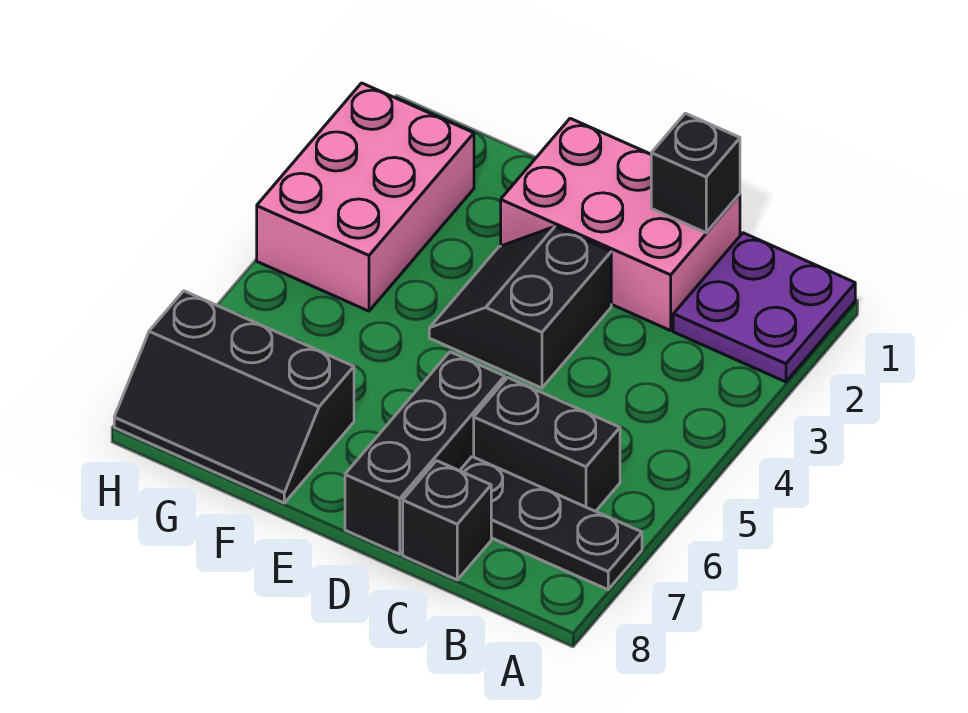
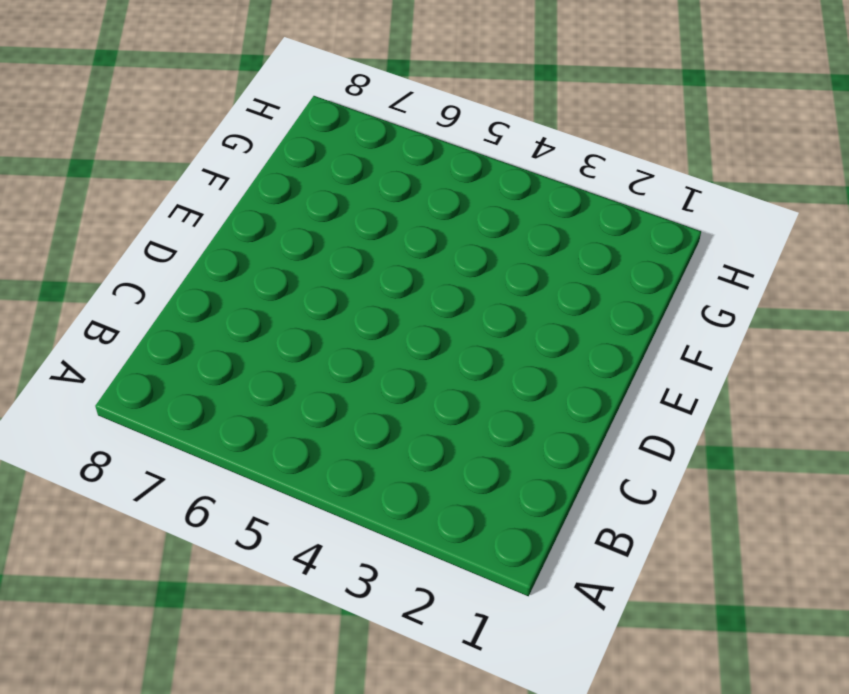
none -> purple plate A1:B2 level 1
none -> black plate A7:C7 level 1

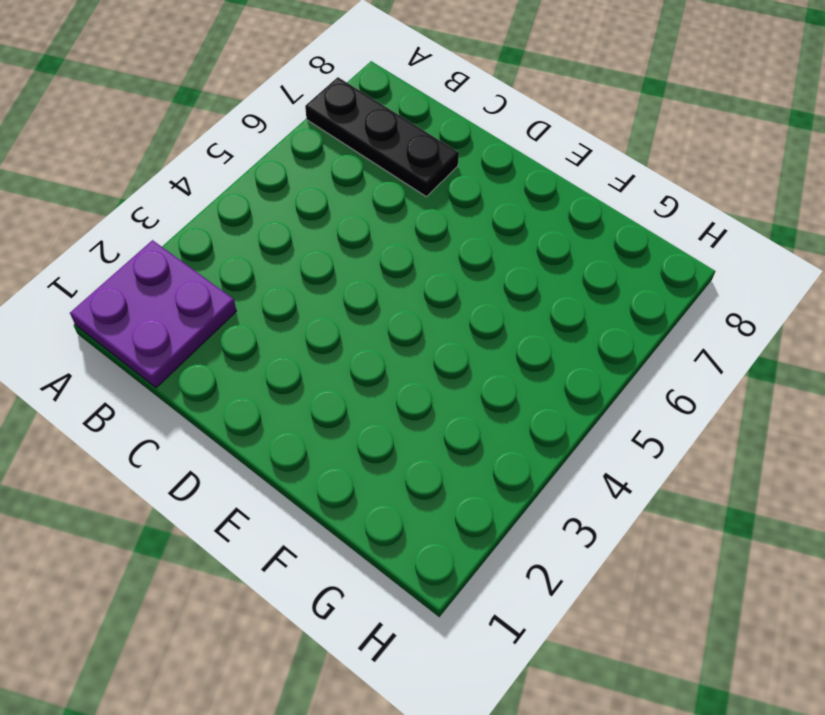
none -> black brick B6:C6 level 1
none -> pink brick C1:E2 level 1

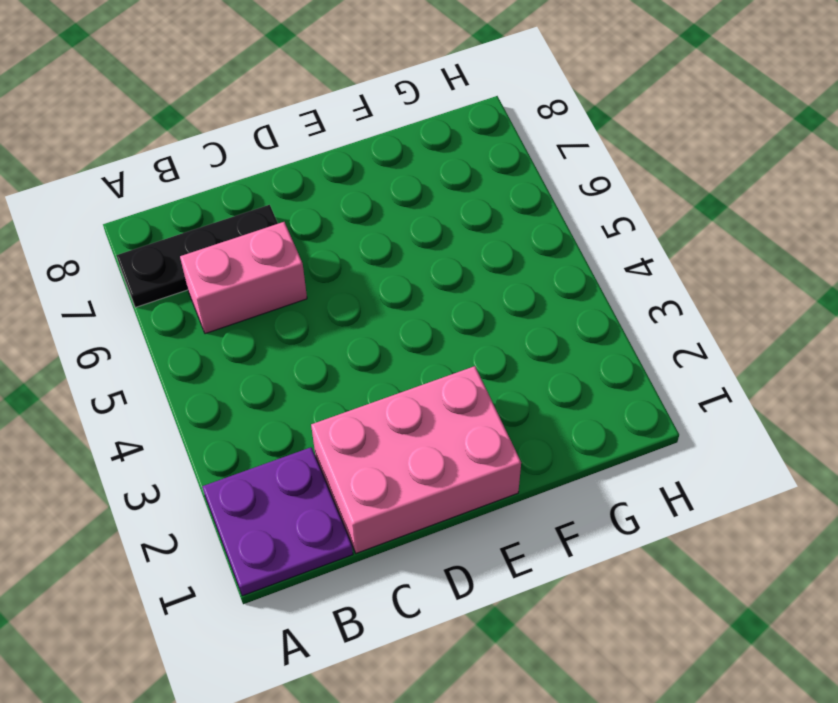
pink brick B6:C6 level 1 -> black brick B6:C6 level 1
none -> black brick C8 level 1
none -> black slope D3:E4 level 1 top D

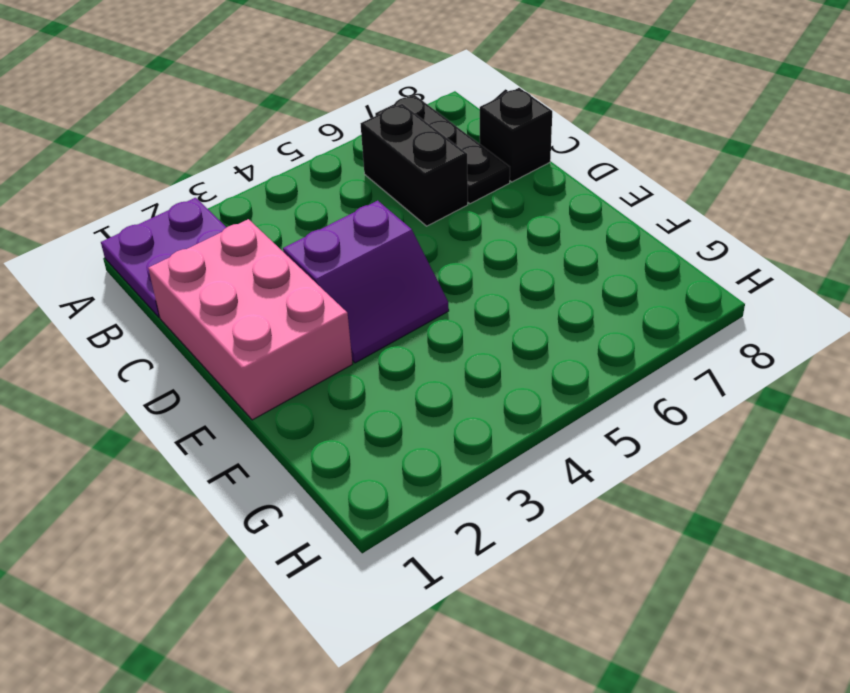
purple slope D3:E4 level 1 top D -> black slope D3:E4 level 1 top D
none -> black brick D6:D8 level 1
none -> black slope F7:H8 level 1 top 7

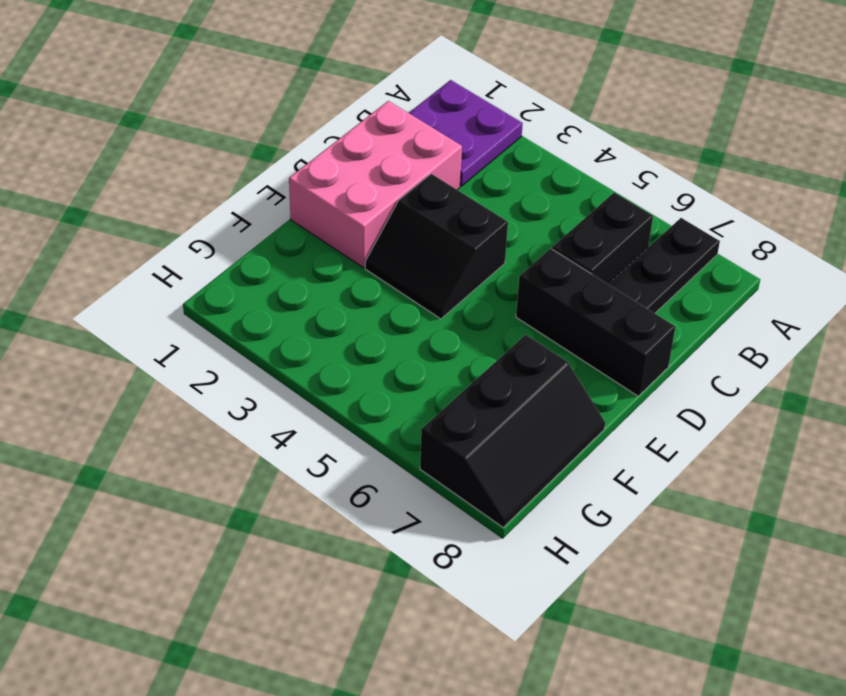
none -> black brick C8 level 1
none -> pink brick G2:H4 level 1

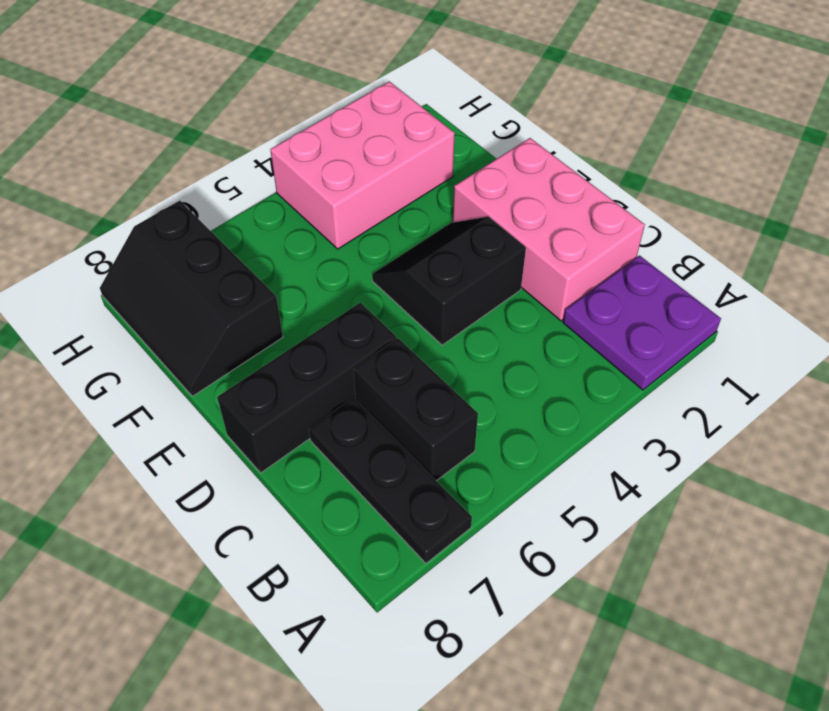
none -> black brick C8 level 1
none -> black brick C1 level 2

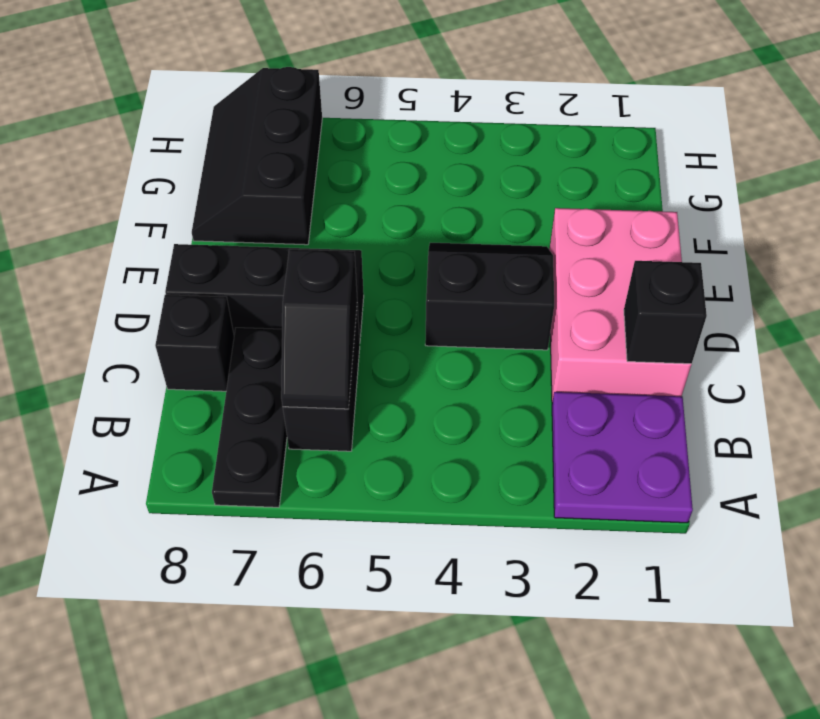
black slope B6:C6 level 2 top C -> none
none -> pink brick G2:H4 level 1

